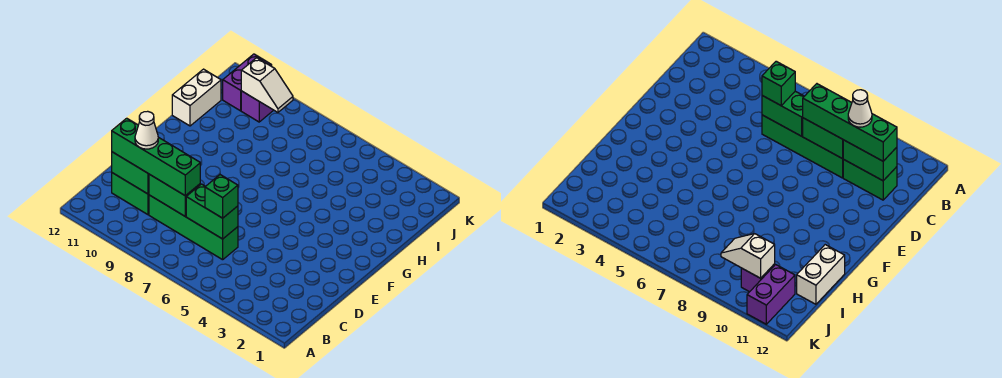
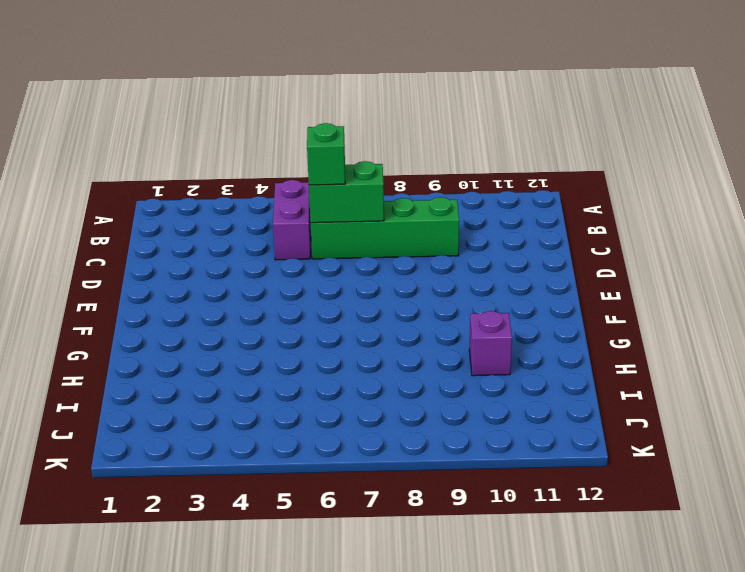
purple brick B5:C5 level 1 -> purple brick J11:K11 level 1
purple brick H10 level 1 -> purple brick J10 level 1
none -> green brick C10:C11 level 1
none -> white brick H12:I12 level 1
none -> green brick C8:C9 level 2

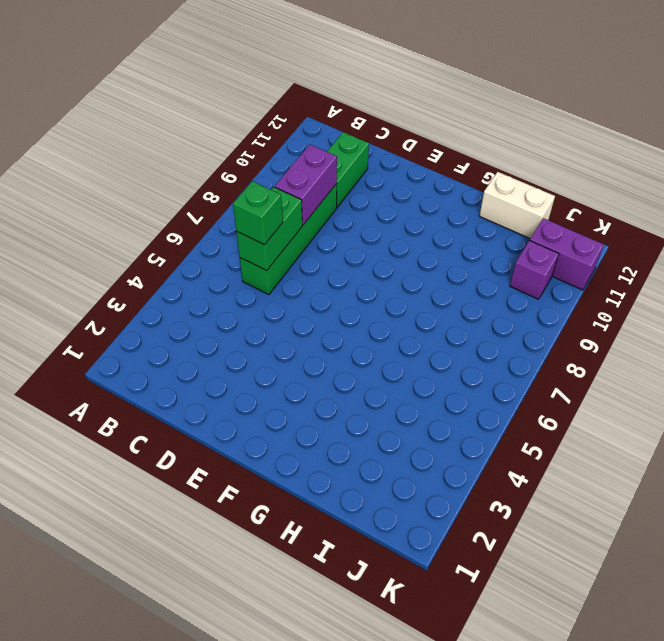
purple brick C8:C9 level 2 -> green brick C8:C9 level 2
none -> green brick C10:C11 level 2
none -> white slope J9:J10 level 2 top 10
none -> green brick C8:C11 level 3

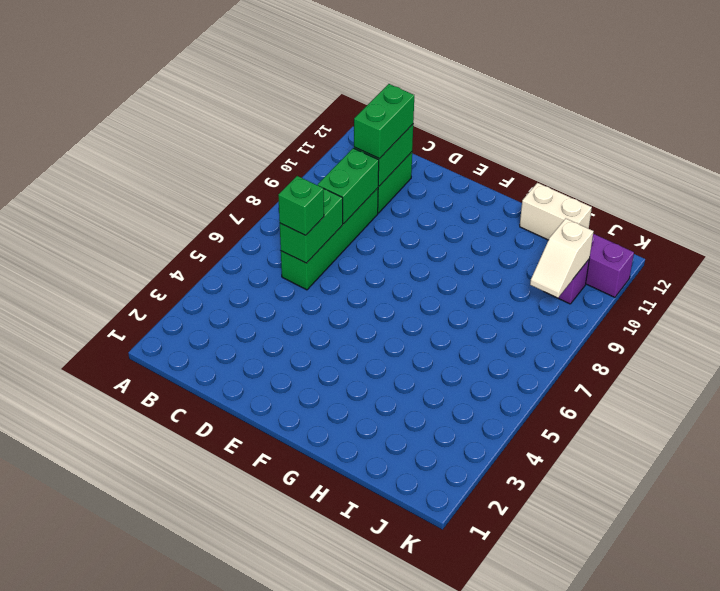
green brick C10:C11 level 3 -> green brick C8:C11 level 3
none -> white cone C10 level 4

